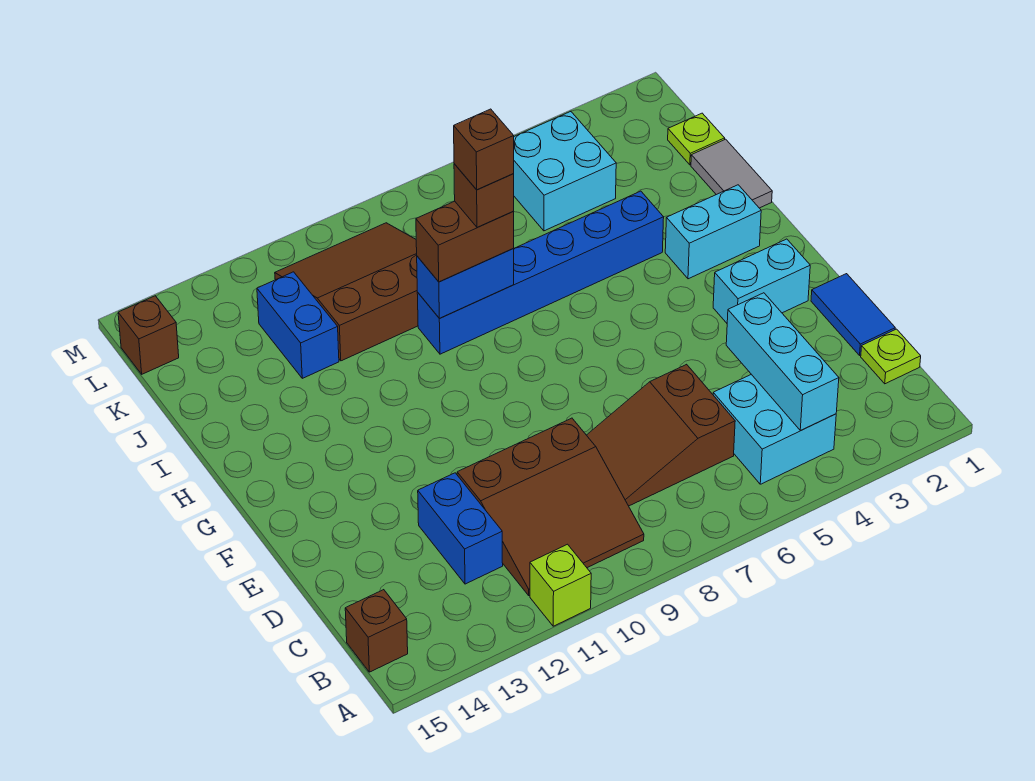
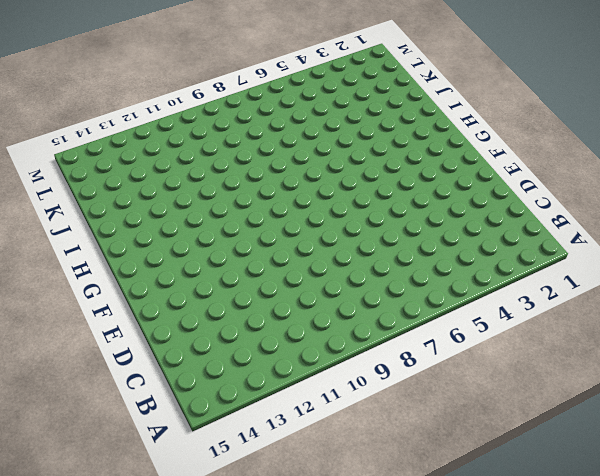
none -> lime brick A11 level 1
none -> cyan brick B4:C5 level 1
none -> brown slope B9:D11 level 1 top D

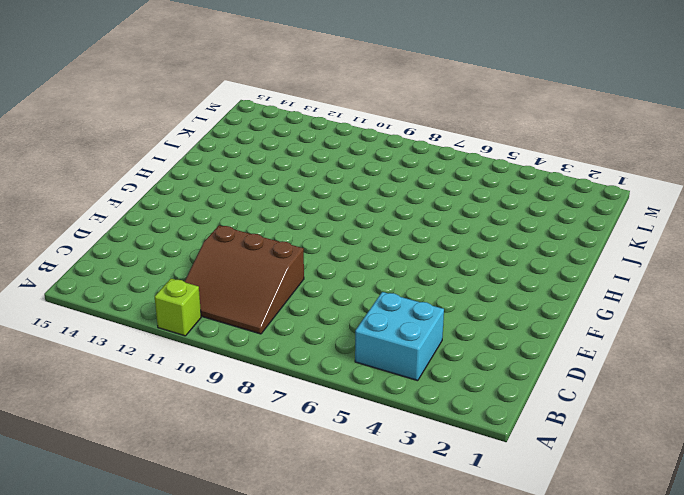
none -> brown brick B15 level 1
none -> lime plate C1 level 1
none -> brown slope C6:D8 level 1 top 6

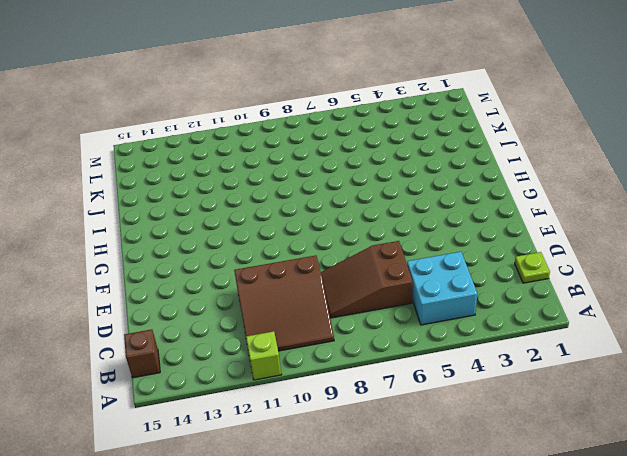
none -> blue brick C12:D12 level 1
none -> blue tile D1:E1 level 1
none -> cyan brick F2:F3 level 1

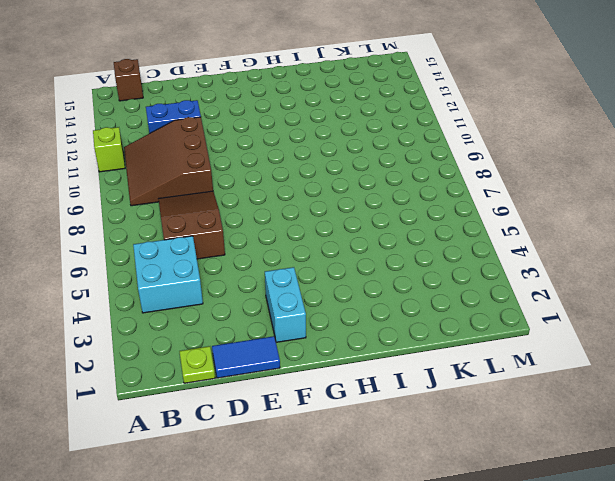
none -> cyan brick H2:H3 level 1
none -> grey tile I1:J1 level 1
none -> blue brick I4:I9 level 1

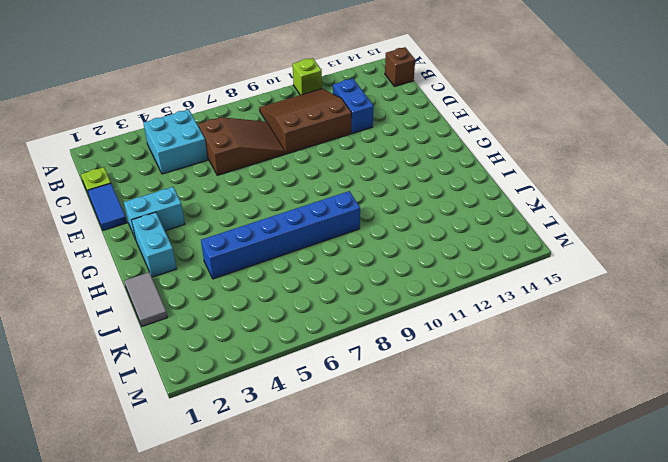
cyan brick G2:H2 level 1 -> cyan brick H2:H3 level 1
none -> brown slope J9:L11 level 1 top J
none -> blue brick J12:K12 level 1
none -> lime plate K1 level 1

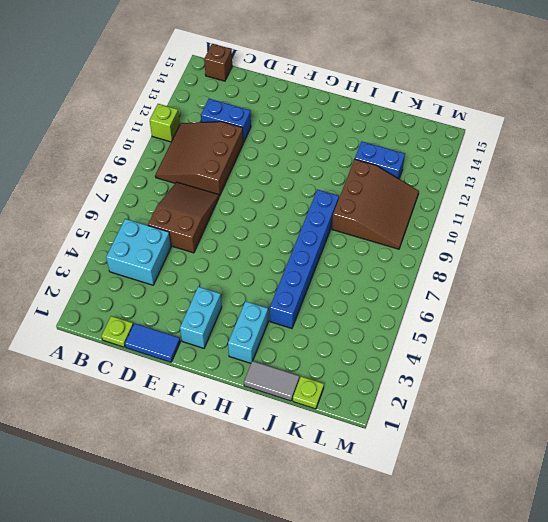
none -> cyan brick K4:L5 level 1
none -> brown brick L15 level 1
none -> cyan brick B4:D4 level 2

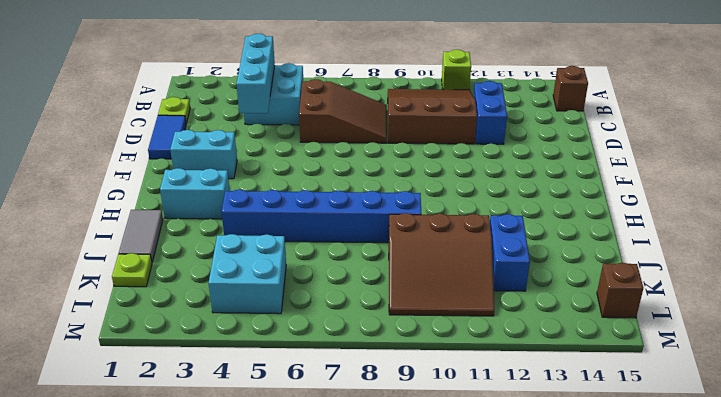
none -> blue brick I8:I9 level 2
none -> brown brick I8:I9 level 3
none -> brown brick I8 level 4

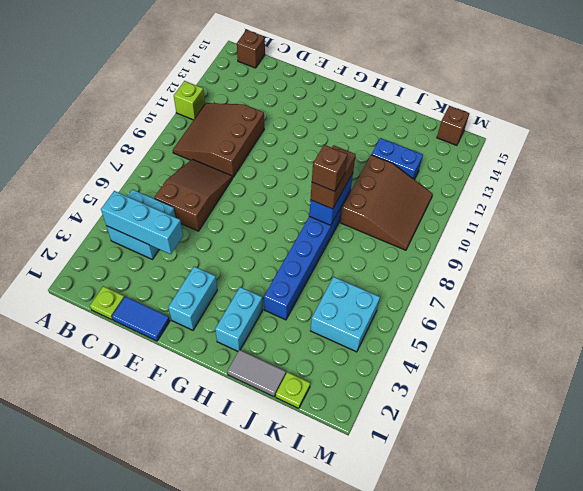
none -> blue brick C12:D12 level 1
none -> brown brick I8 level 5

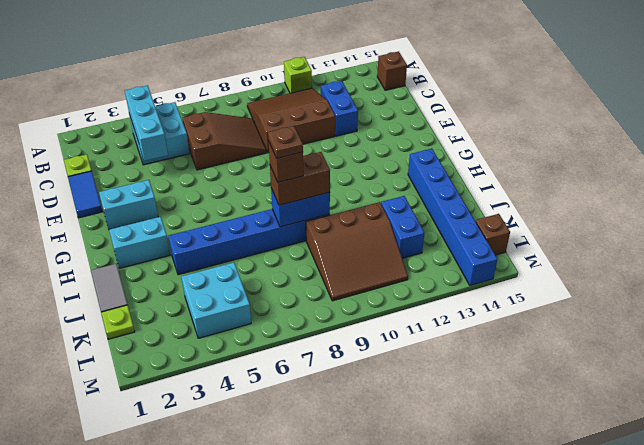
blue brick H14:M14 level 1 -> none
brown plate I8 level 5 -> brown brick I8 level 5

